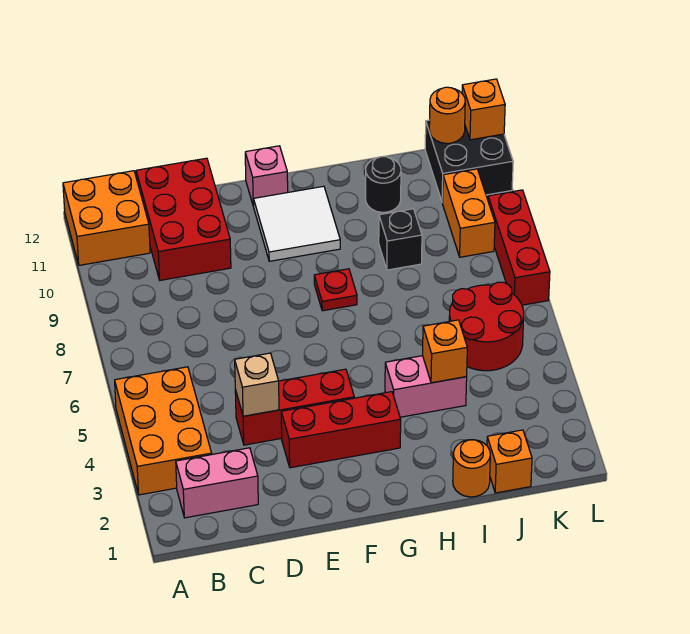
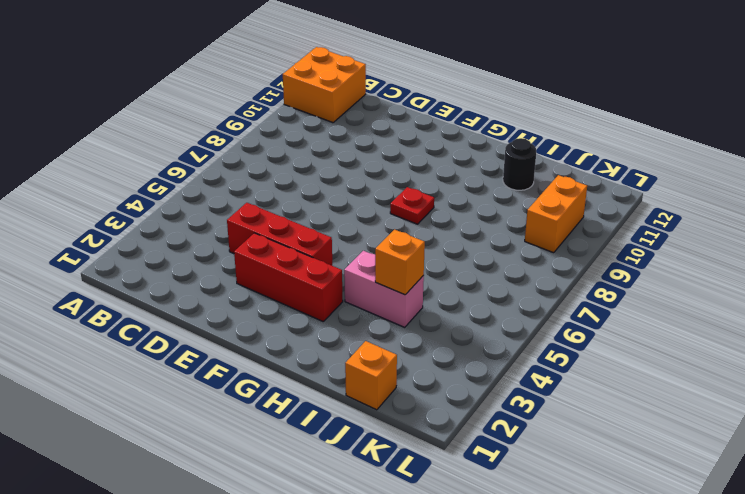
none -> orange brick A3:B5 level 1
none -> pink brick B2:C2 level 1
none -> red brick C10:D12 level 1

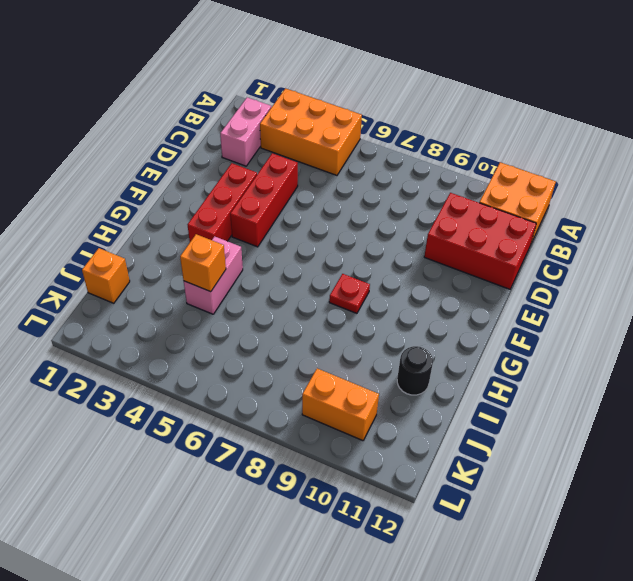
none -> white tile F10:G11 level 1
none -> pink brick F12 level 1
none -> orange round brick I1 level 1

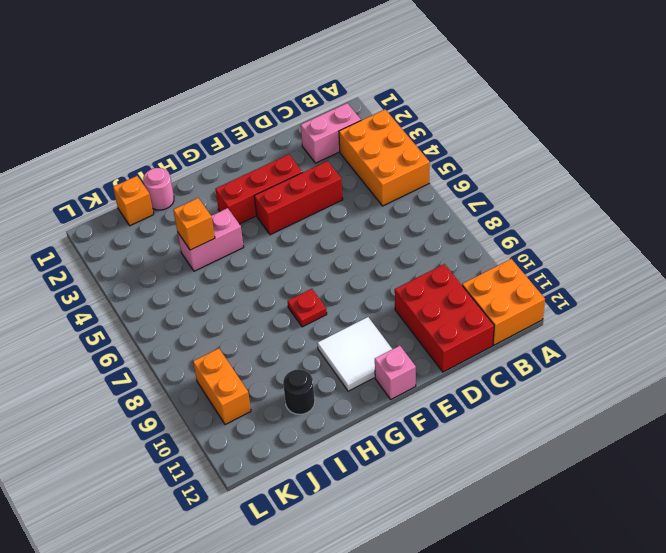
pink round brick I1 level 1 -> orange round brick I1 level 1
none -> black brick I9 level 1
none -> red round brick J5:K6 level 1
none -> black brick K11:L12 level 1

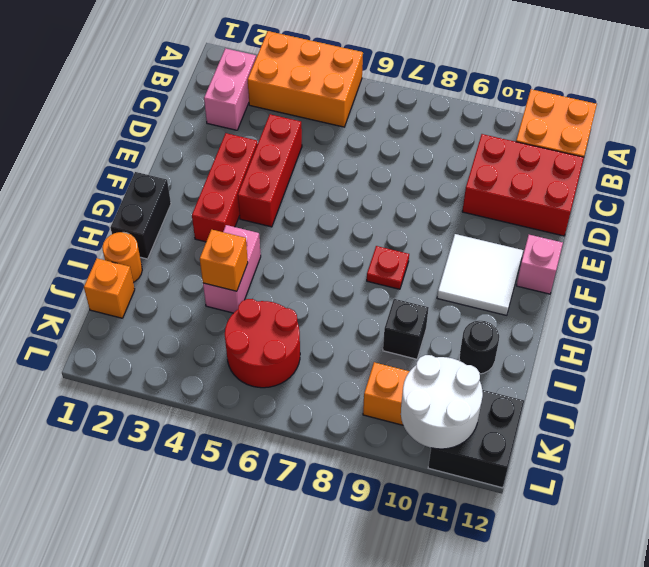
black brick G1:H1 level 1 -> none
white round brick K10:L11 level 2 -> none
none -> red brick L7:L9 level 1
none -> tan brick D4 level 2
none -> orange round brick K12 level 2

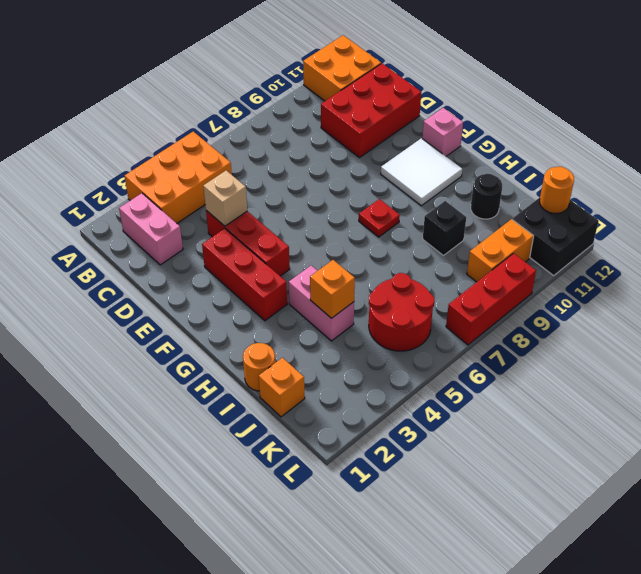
none -> orange brick L12 level 2

